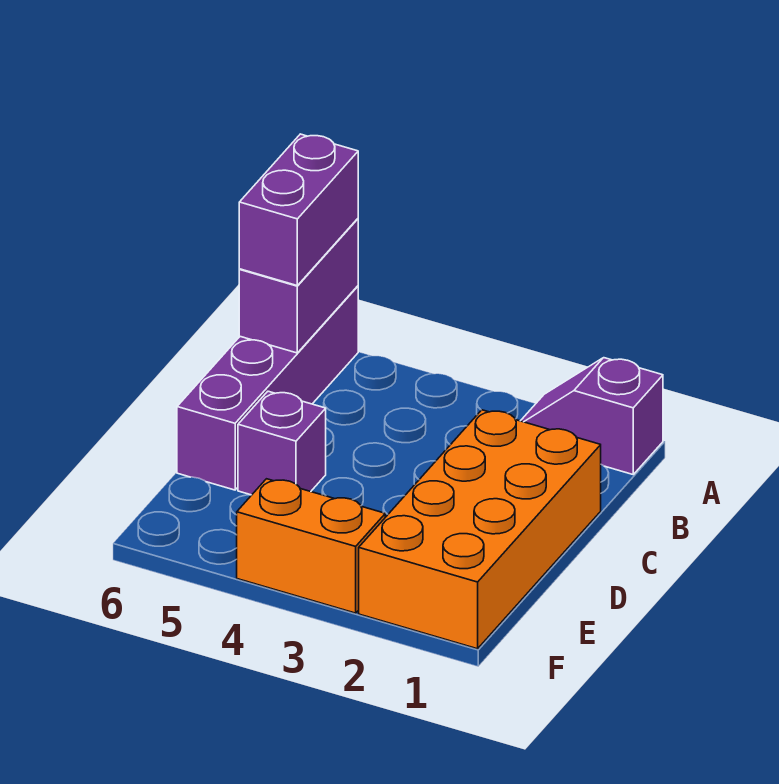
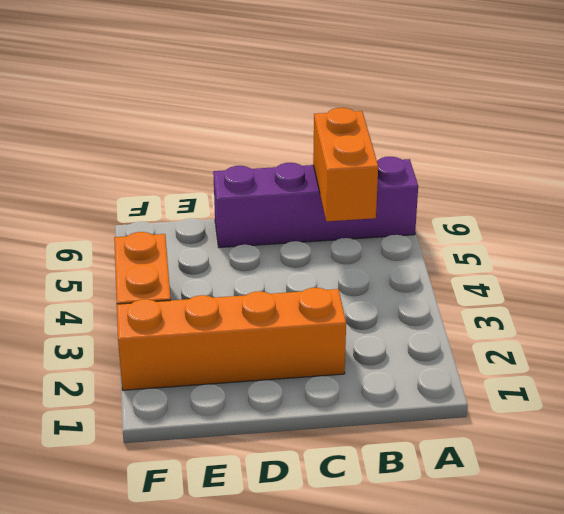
orange brick B5:B6 level 2 -> purple brick A6:B6 level 2
orange brick C2:F2 level 1 -> orange brick C1:F2 level 1
none -> purple slope A1:A2 level 1 top 1
none -> purple brick D5 level 1

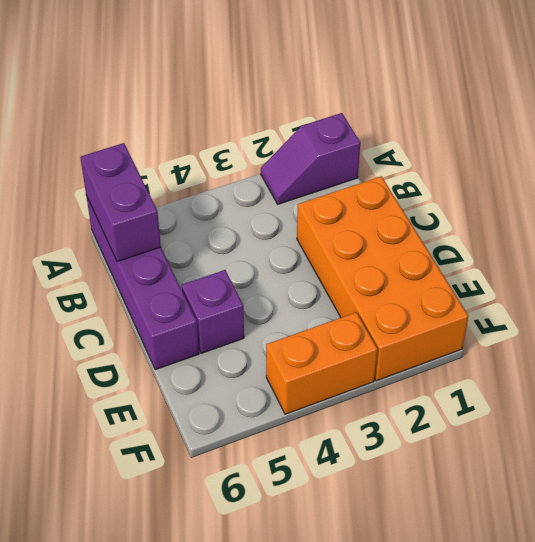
none -> purple brick A6:B6 level 3

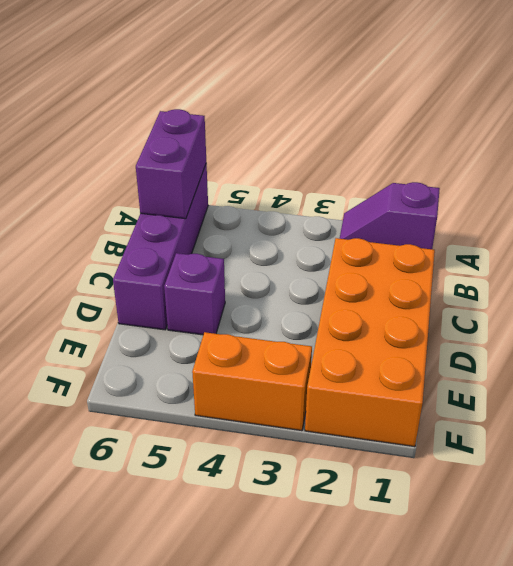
none -> purple brick A6:B6 level 3

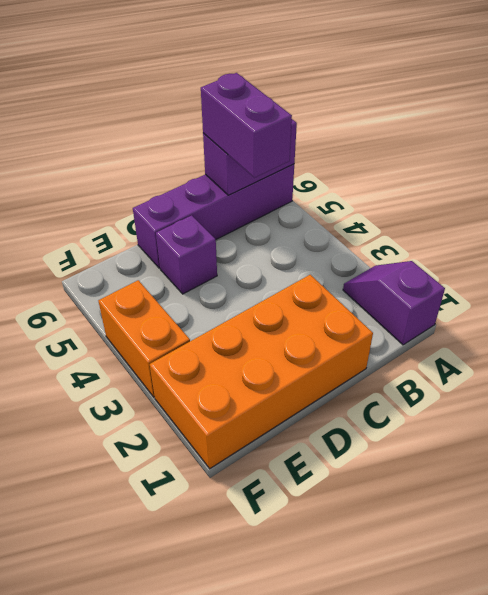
purple brick B5:B6 level 3 -> purple brick A6:B6 level 3

